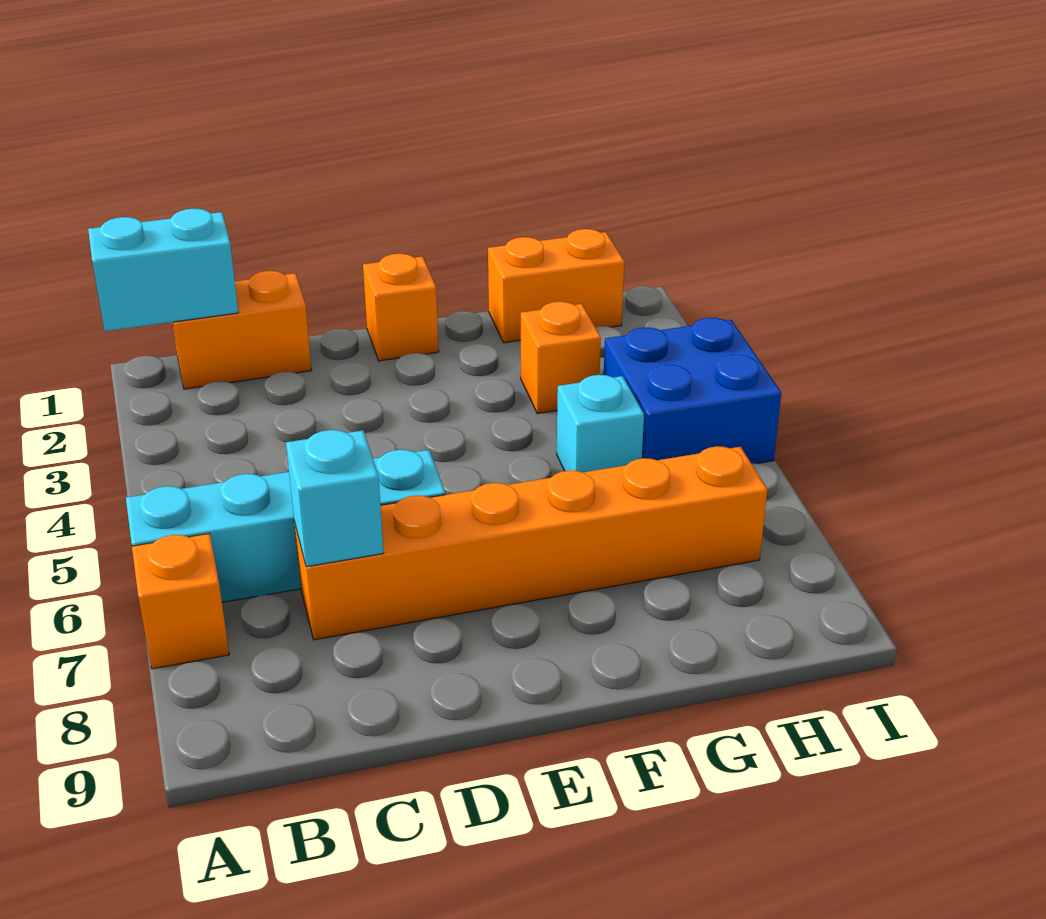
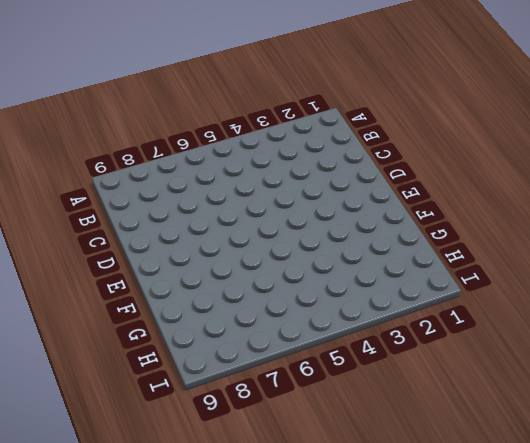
none -> cyan brick A6:D6 level 1
none -> orange brick A7 level 1

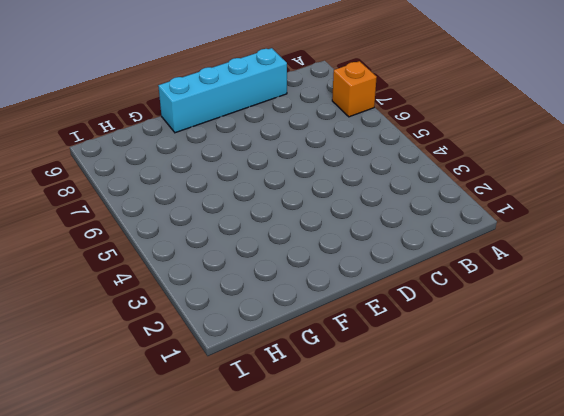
cyan brick C9:F9 level 1 -> cyan brick A6:D6 level 1
none -> orange brick B1:C1 level 1
none -> orange brick C7:H7 level 1

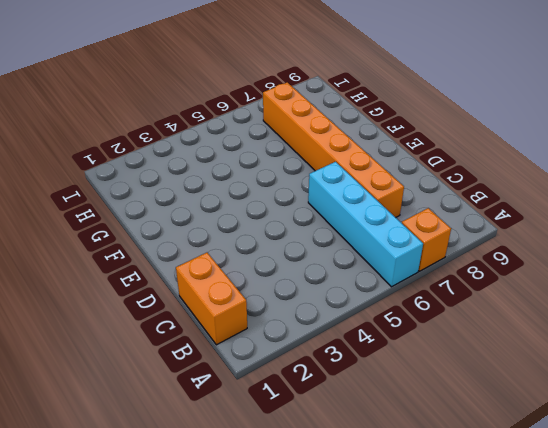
none -> orange brick E1 level 1
none -> orange brick G1:H1 level 1

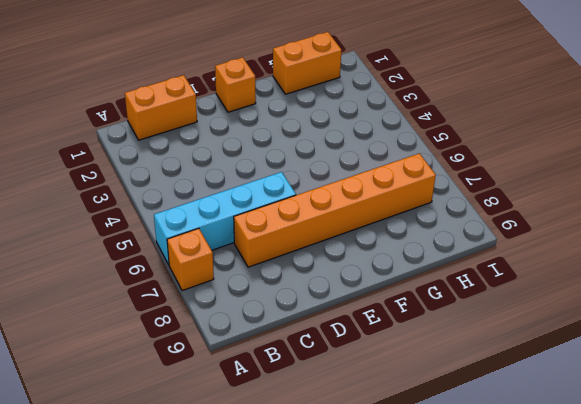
none -> orange brick G3 level 1
none -> cyan brick G5 level 1

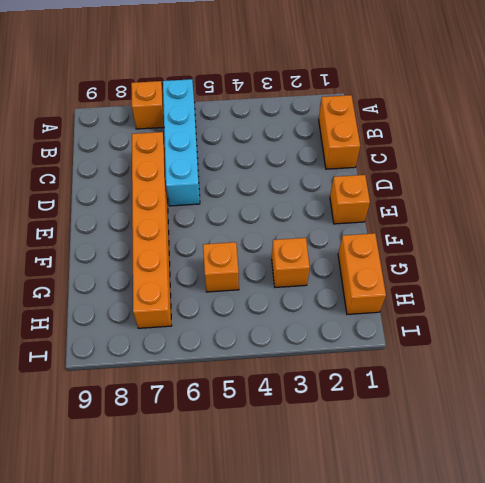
orange brick G5 level 1 -> cyan brick G5 level 1
none -> blue brick H4:I5 level 1
none -> cyan brick A1:B1 level 2

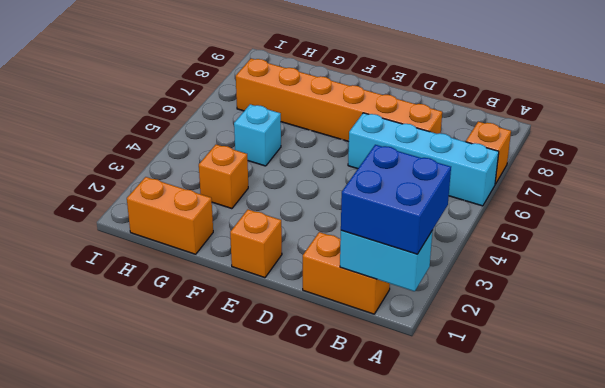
blue brick A1:B2 level 3 -> blue brick H4:I5 level 1
none -> cyan brick C7 level 2

